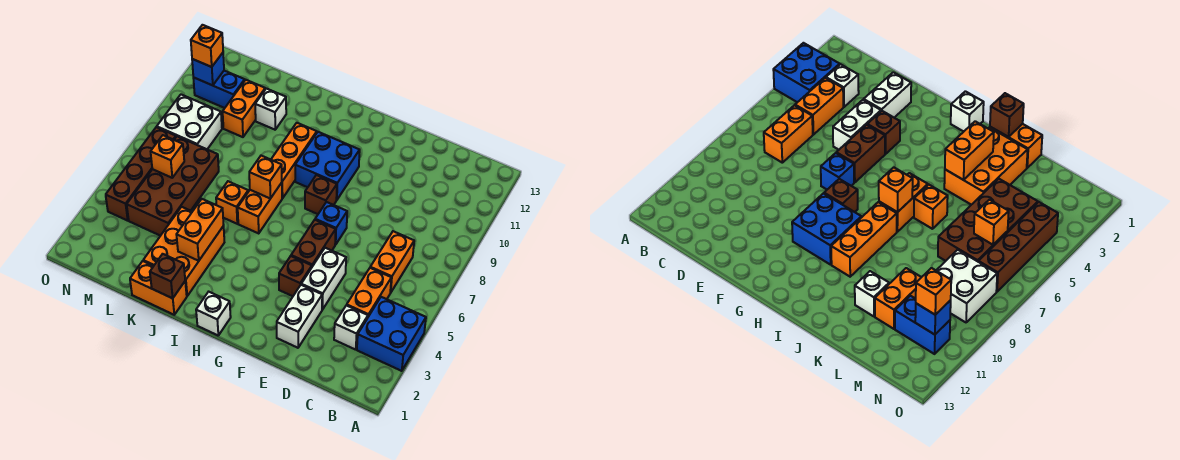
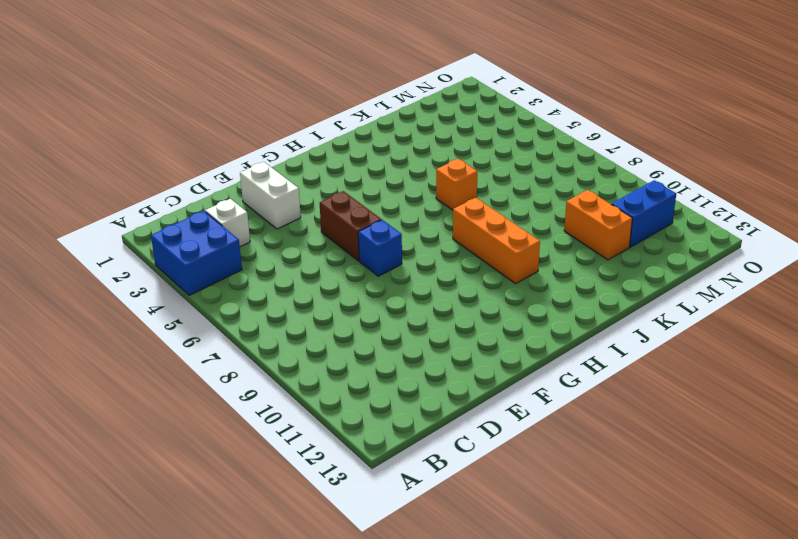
none -> orange brick C4:C5 level 1
none -> orange brick C6:C7 level 1
none -> white brick E4:E5 level 1

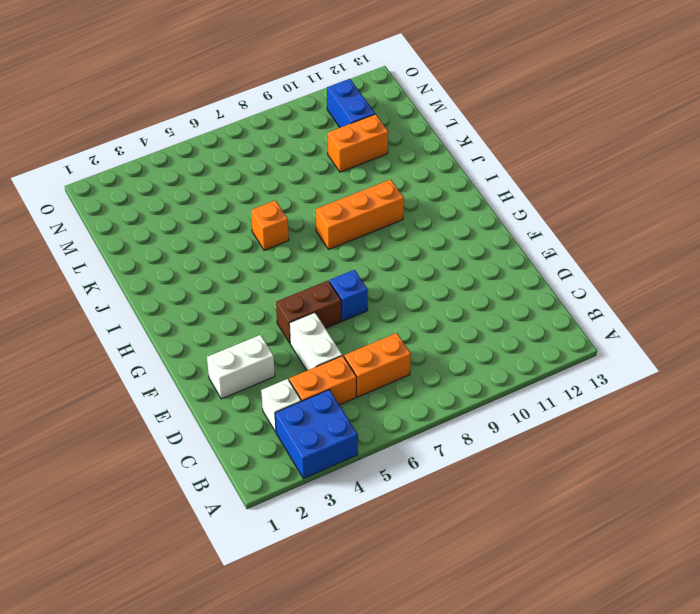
white brick D5:E5 level 1 -> white brick E4:E5 level 1
none -> brown brick F4 level 1
none -> brown brick G8 level 1
none -> blue brick G9:H10 level 1

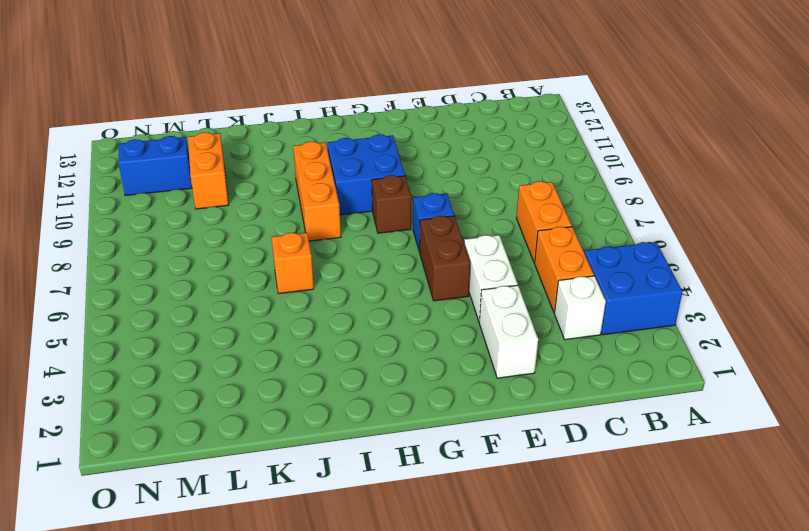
none -> brown brick F4 level 1
none -> white brick H1 level 1
none -> orange brick I6:I7 level 1

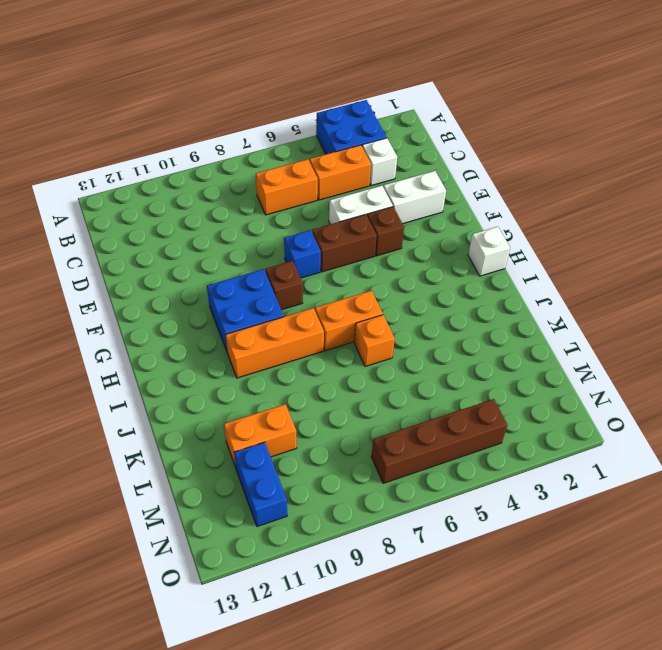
none -> orange brick J1:K1 level 1
none -> orange brick J2:K4 level 1
none -> white brick K11 level 1

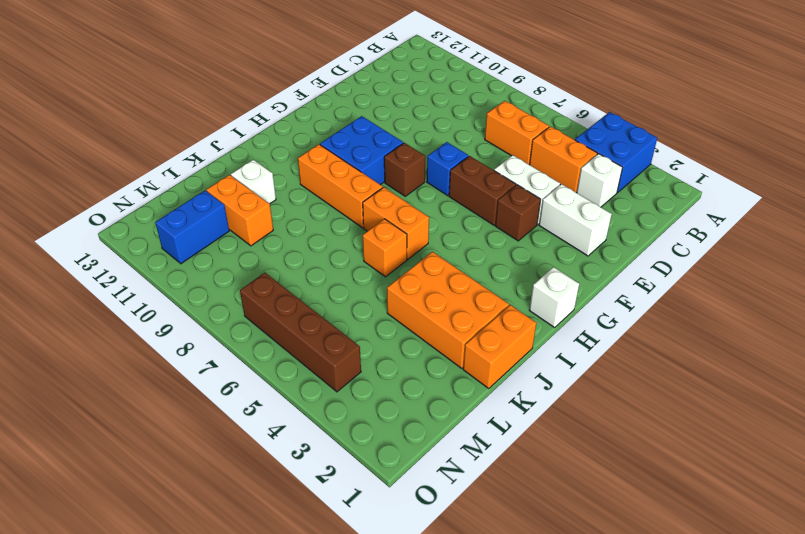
none -> brown brick L4:M7 level 1
none -> white brick M8:N9 level 1
none -> orange brick I7 level 2

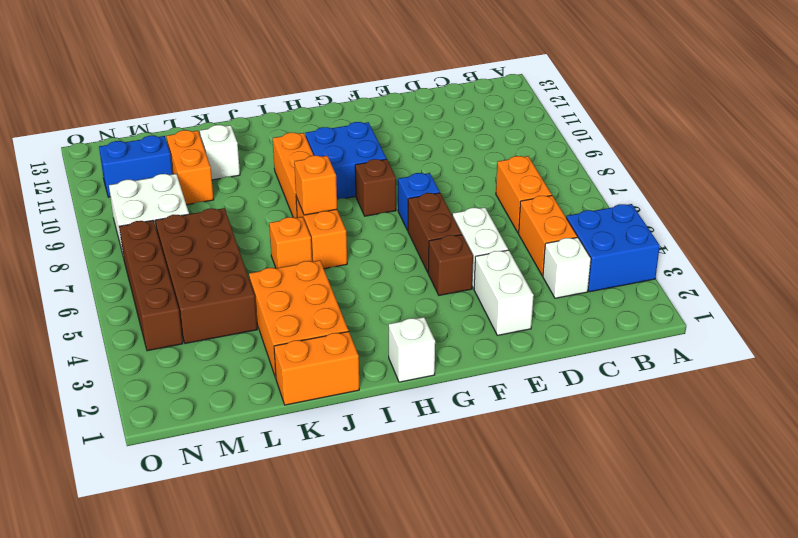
none -> brown brick J1 level 2
none -> orange brick J3:J4 level 2
none -> orange brick M6 level 2

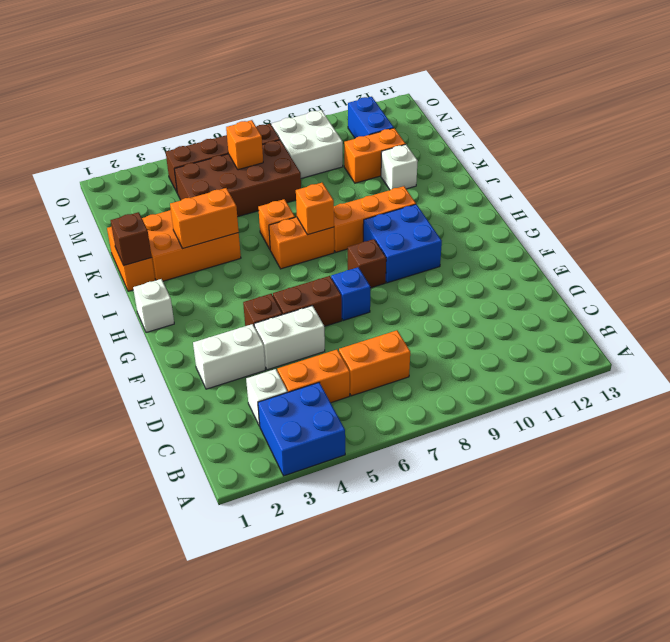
none -> blue brick N11 level 2
none -> orange brick N11 level 3

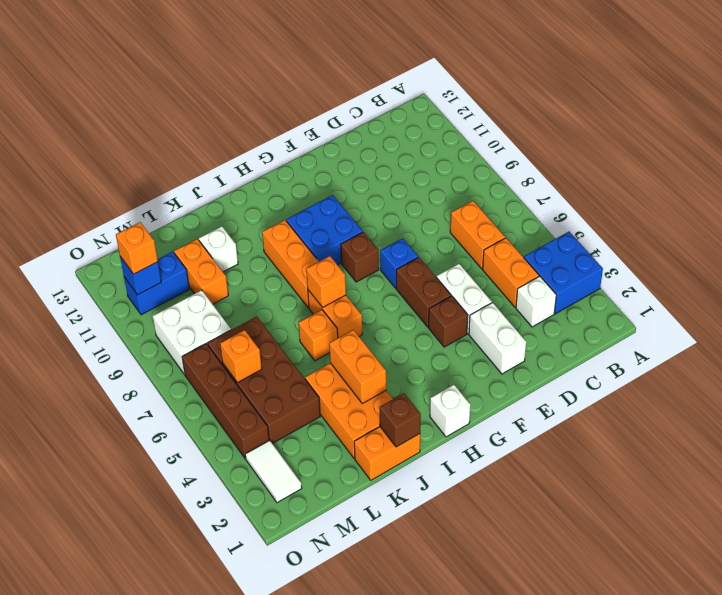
white tile N2:N3 level 1 -> none

